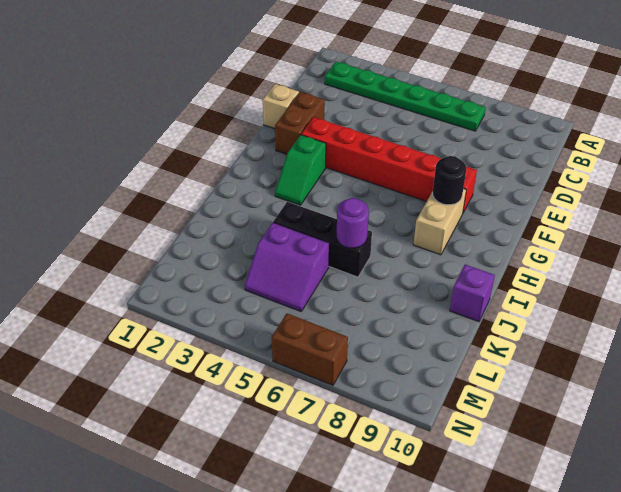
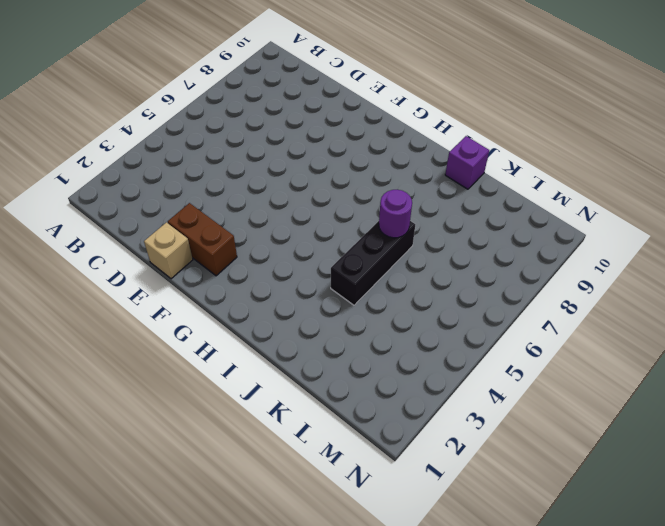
none -> green plate B2:B7 level 1
none -> red brick F3:F8 level 1
none -> green slope G3:H3 level 1 top G

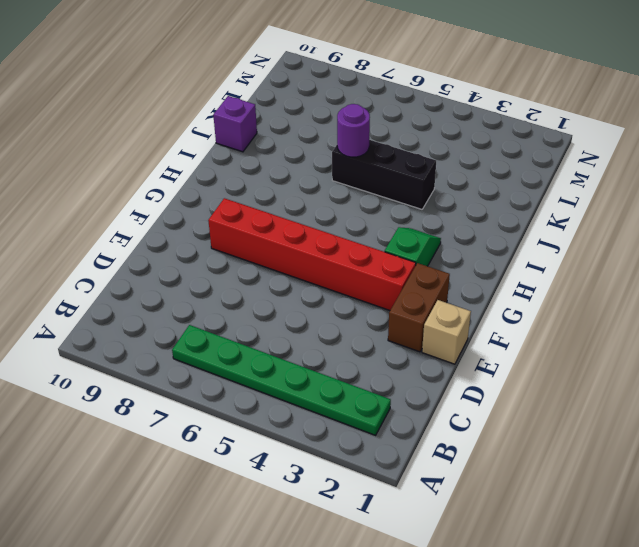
none -> tan brick G8:H8 level 1
none -> purple slope K4:L5 level 1 top K
none -> brown brick N6:N7 level 1

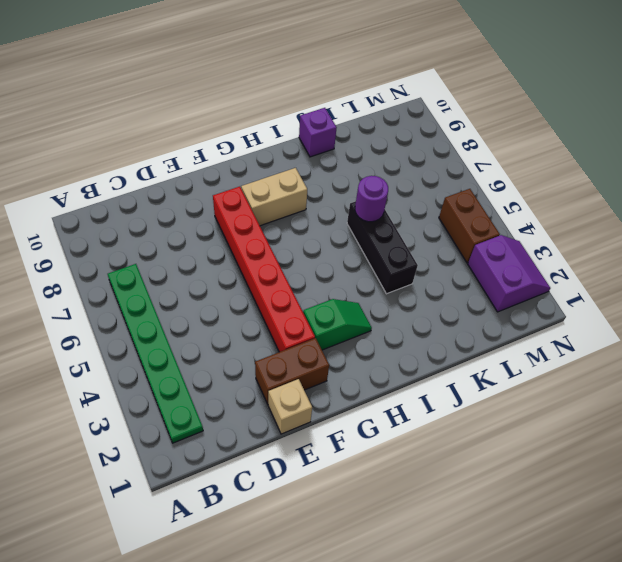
purple slope M2:N3 level 1 top M -> purple slope K4:L5 level 1 top K
brown brick M4:M5 level 1 -> brown brick N6:N7 level 1
none -> black round brick G8 level 2

